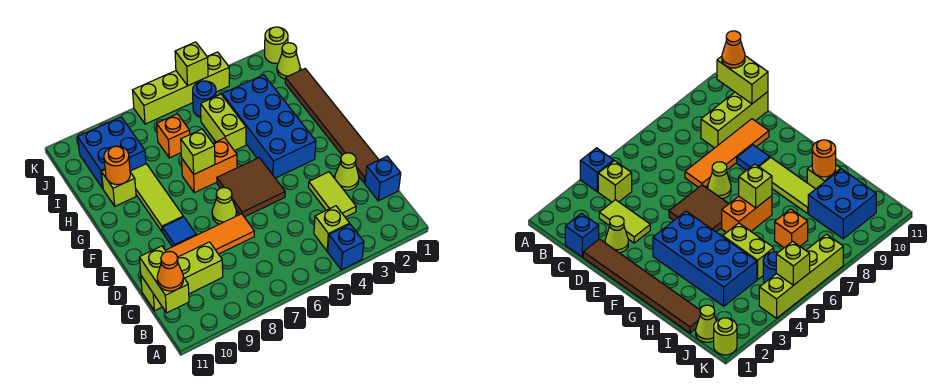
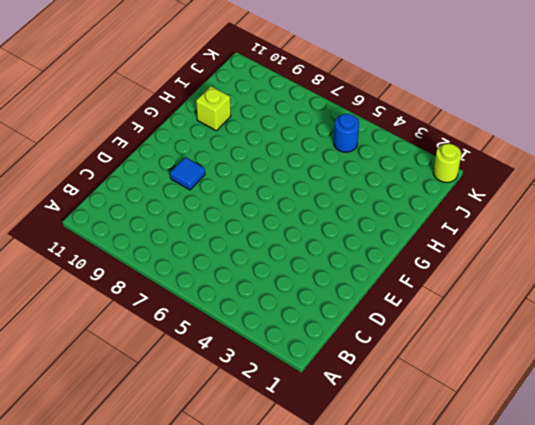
none -> blue brick A4 level 1
none -> lime brick B4 level 1
none -> blue brick C1 level 1

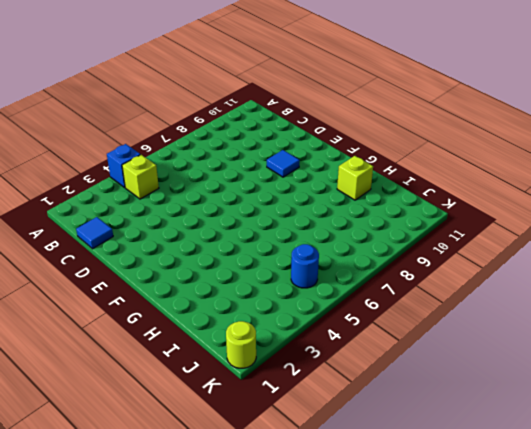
blue tile C1 level 1 -> blue brick C1 level 1
none -> lime tile C3:D3 level 1
none -> lime brick C9:C11 level 1
none -> brown tile D1:I1 level 1

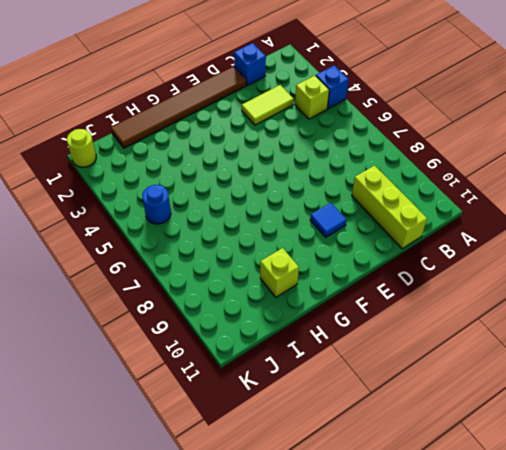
none -> lime cone D2 level 1
none -> orange tile D7:D10 level 1
none -> brown tile E5:F6 level 1

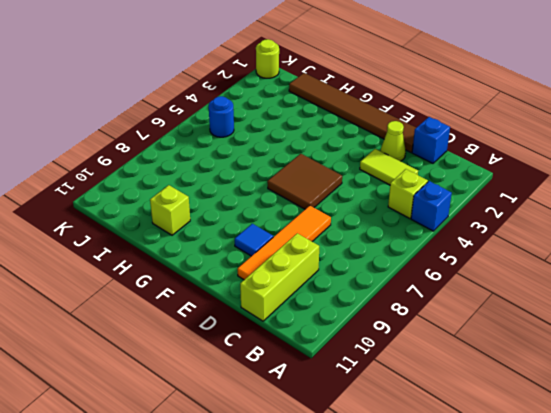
none -> lime cone E7 level 1
none -> blue brick F3:I4 level 1
none -> lime tile F9:H9 level 1

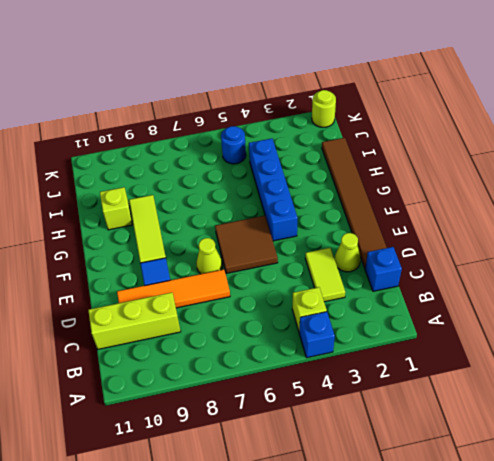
blue brick F4:I4 level 1 -> blue brick F3:I4 level 1
none -> orange brick G6:G7 level 1
none -> lime brick H5:I5 level 1
none -> orange brick I7 level 1

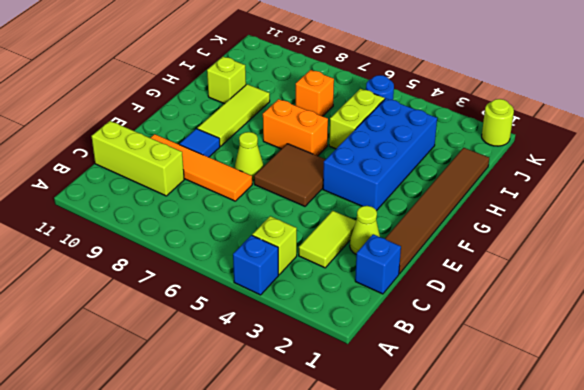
none -> blue brick I9:J10 level 1
none -> lime cone J1 level 1
none -> lime brick K4:K7 level 1

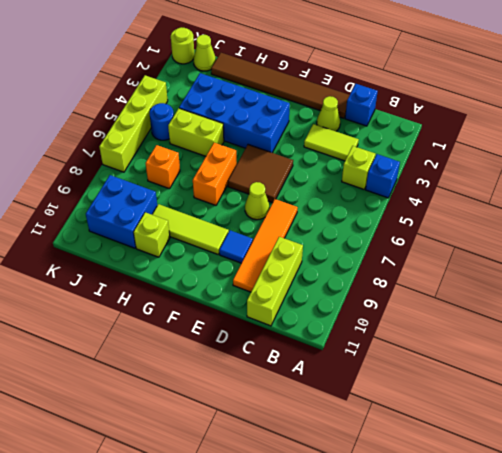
none -> lime brick B11:C11 level 2
none -> lime brick G7 level 2
none -> orange round brick H10 level 2

